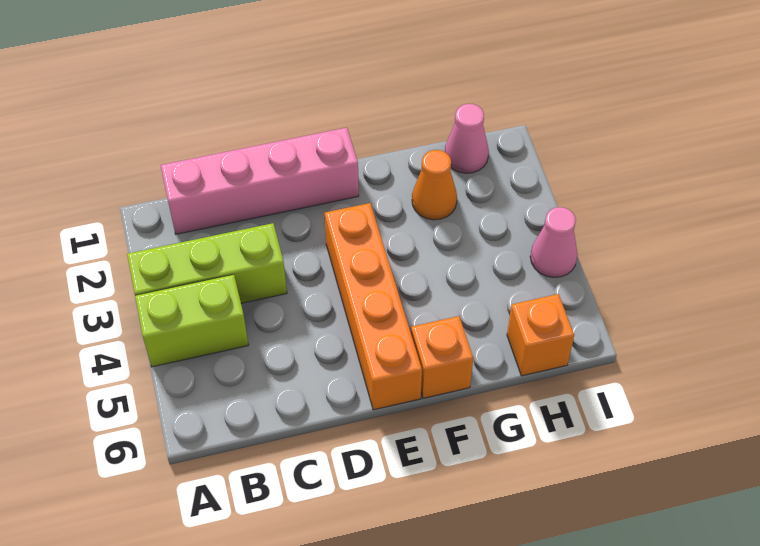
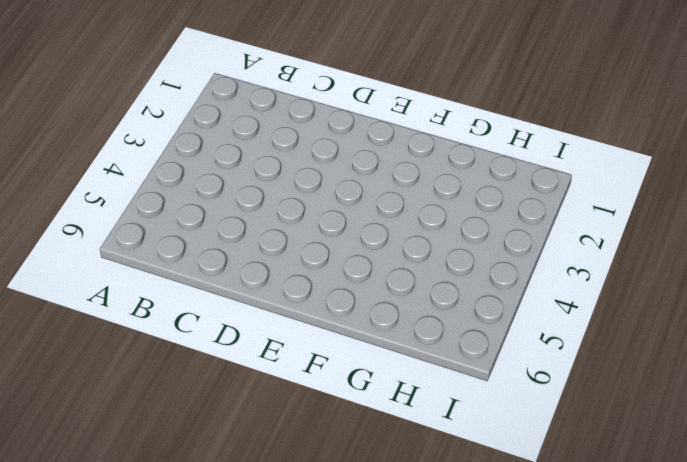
none -> lime brick A3:C3 level 1
none -> lime brick A4:B4 level 1

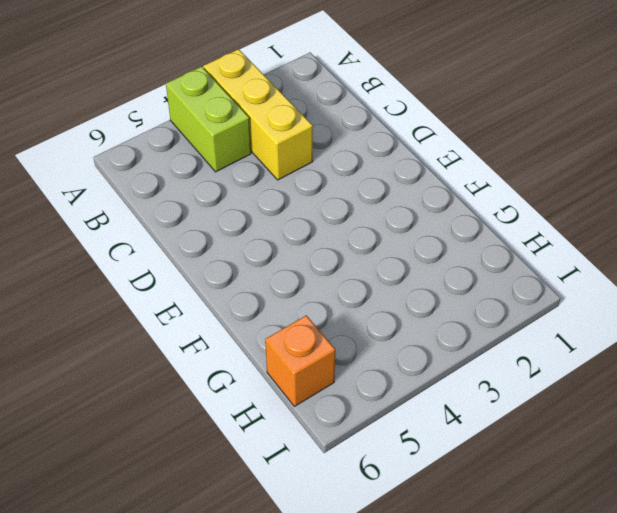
yellow brick A3:C3 level 1 -> lime brick A3:C3 level 1
none -> pink brick B1:E1 level 1
none -> orange brick E3:E6 level 1

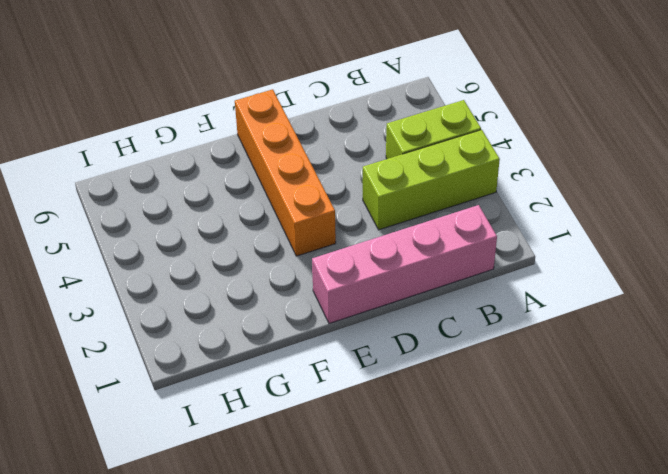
none -> orange brick F6 level 1
none -> orange cone G2 level 1

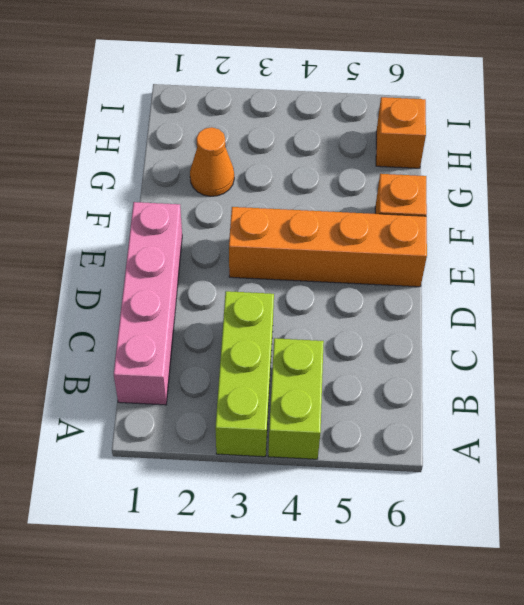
none -> pink cone H1 level 1
none -> pink cone I4 level 1

